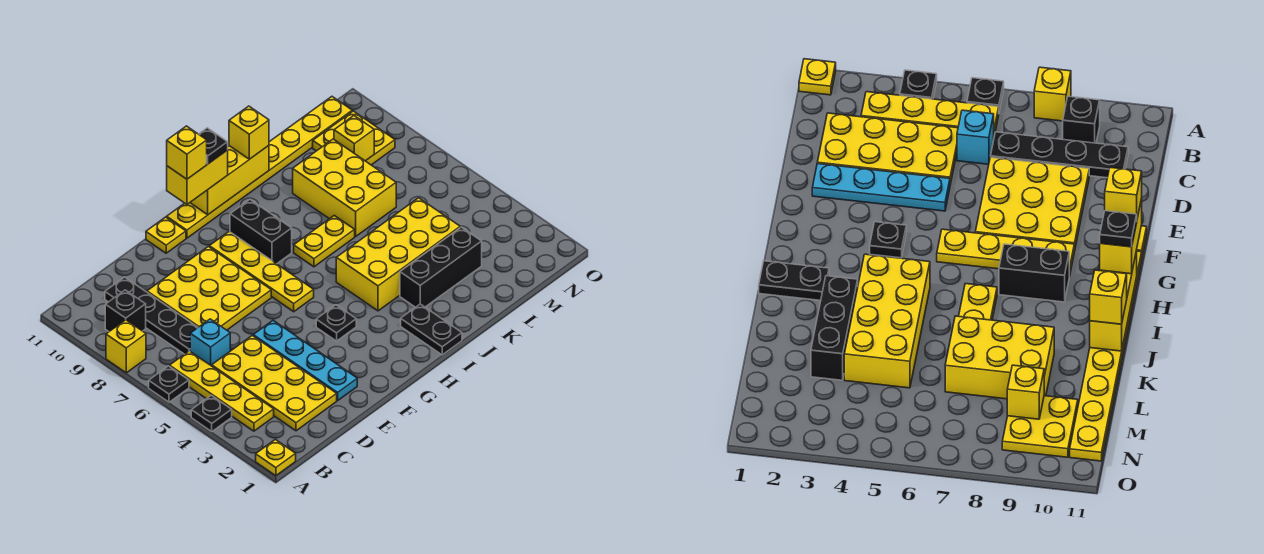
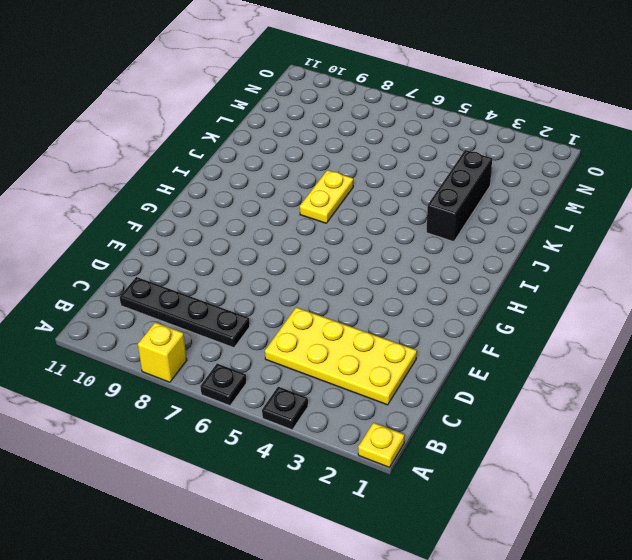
none -> yellow plate B3:B6 level 1
none -> black brick B9 level 1
none -> cyan brick C6 level 1

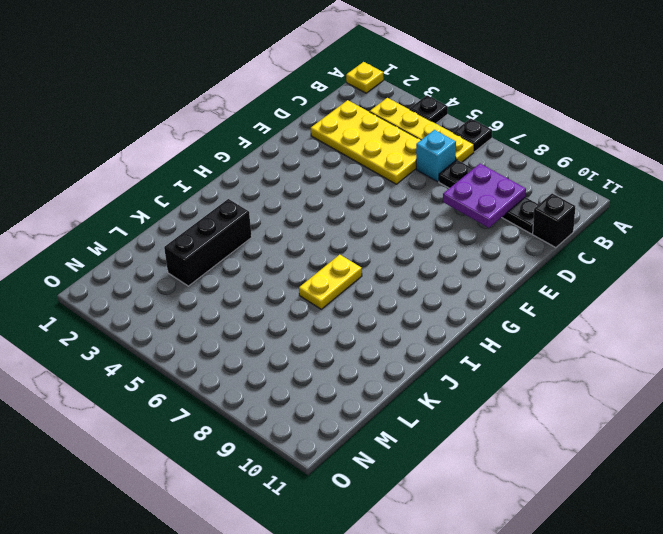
purple plate C8:D9 level 2 -> none
black brick C11 level 1 -> black brick B9 level 1
none -> yellow brick A8 level 1
none -> yellow plate D7:F9 level 1
none -> cyan plate E2:E5 level 1

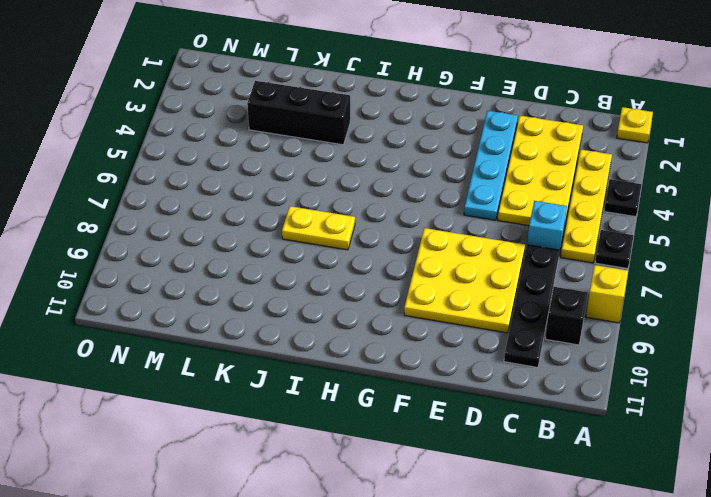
none -> yellow plate F11 level 1
none -> black plate G4 level 1
none -> yellow plate G6:G9 level 1

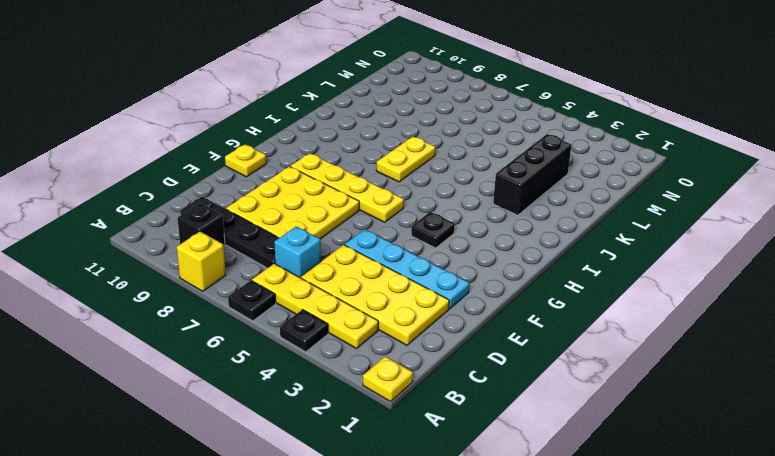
none -> yellow plate G11:N11 level 1
none -> black brick H8:H9 level 1
none -> black plate I1:I2 level 1

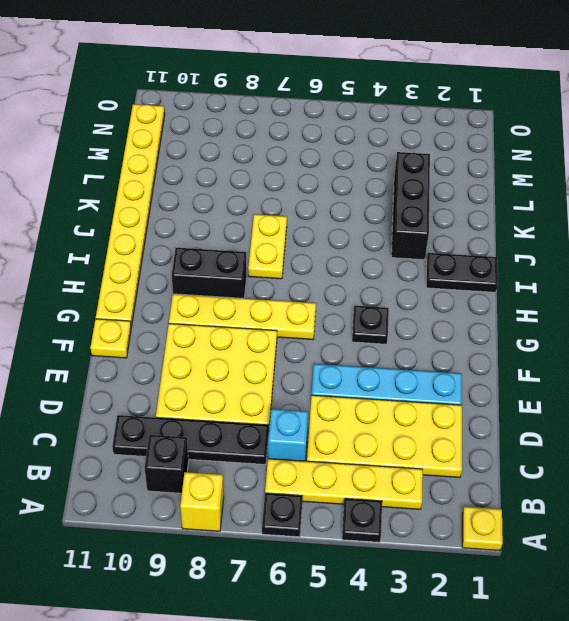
none -> yellow brick I4:L5 level 1
none -> yellow brick K7:L9 level 1
none -> yellow plate M9:N10 level 1

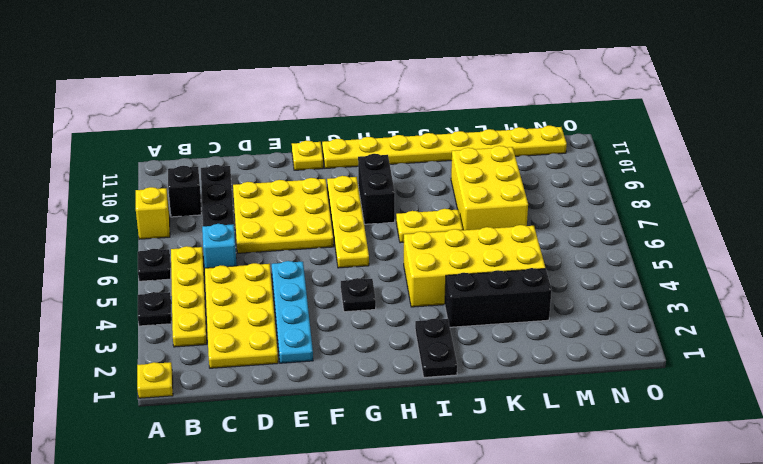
none -> yellow plate M9:N10 level 1
none -> yellow brick H11:J11 level 2
none -> yellow brick M9 level 2

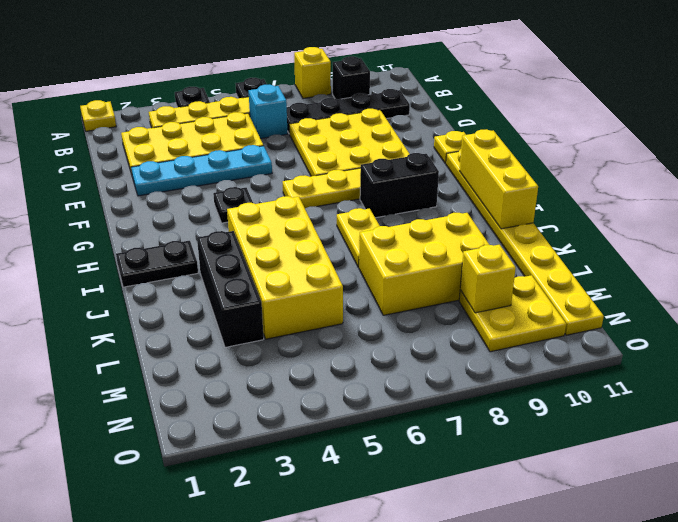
none -> yellow brick G11:H11 level 3
none -> yellow brick J11 level 3
none -> yellow brick G11 level 4

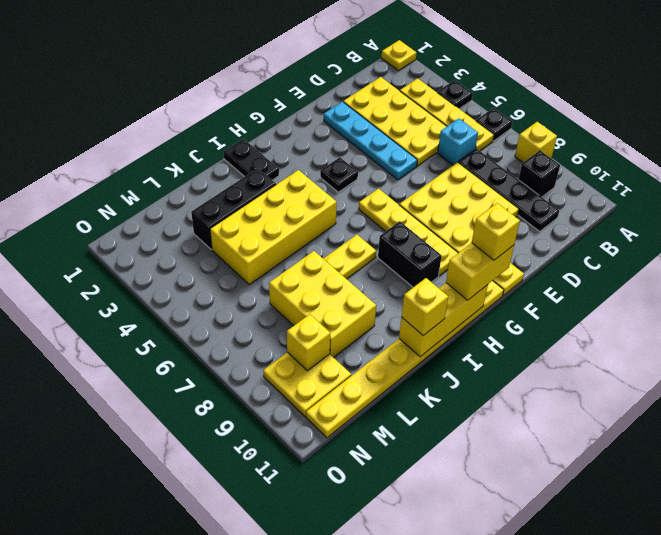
none -> black plate H11 level 4

